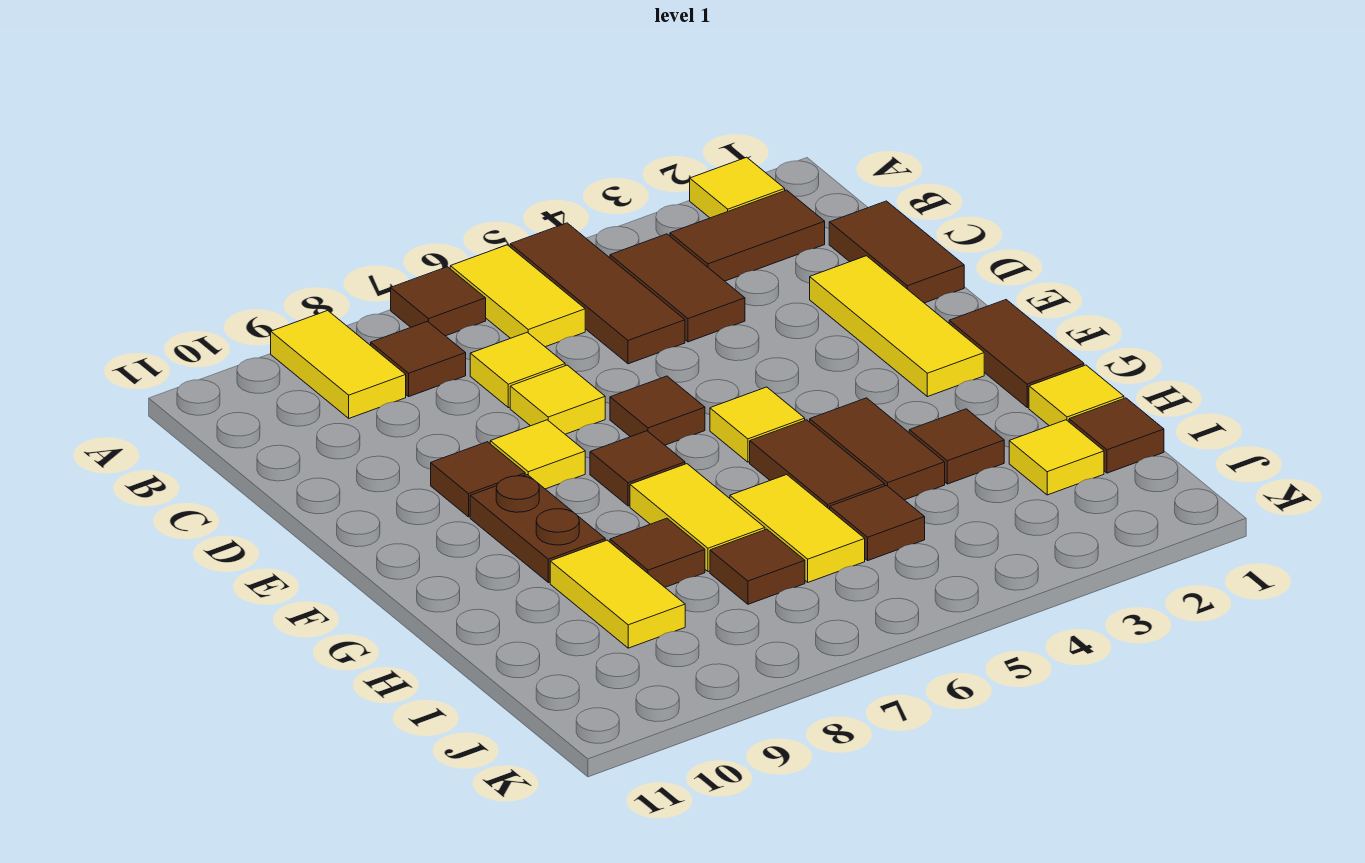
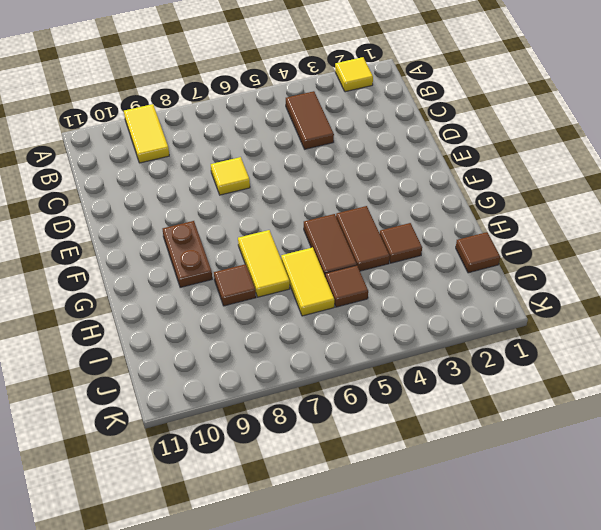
none -> brown tile A5:C5 level 1
none -> yellow tile A6:B6 level 1
none -> brown tile A7 level 1
none -> brown tile B2:B3 level 1

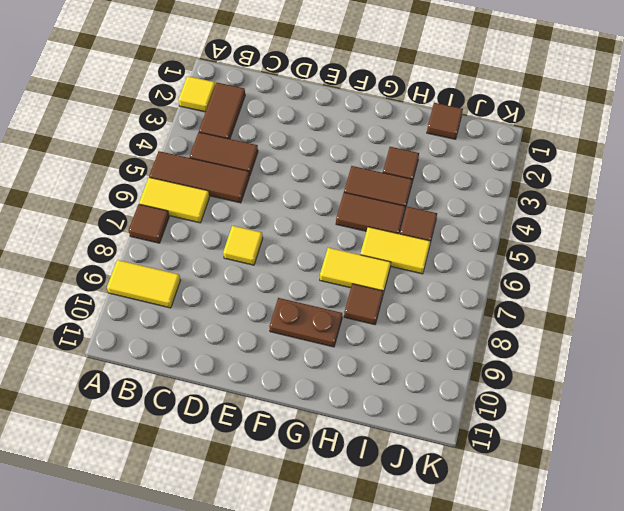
none -> brown tile B8 level 1
none -> brown tile C1:D1 level 1
none -> yellow tile C7 level 1
none -> yellow tile D2:F2 level 1

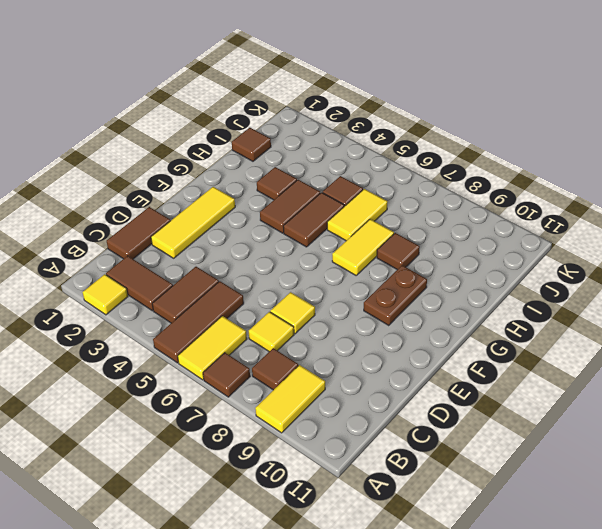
none -> brown tile E6 level 1
none -> yellow tile E8 level 1
none -> brown tile E9 level 1
none -> brown tile F1:G1 level 1

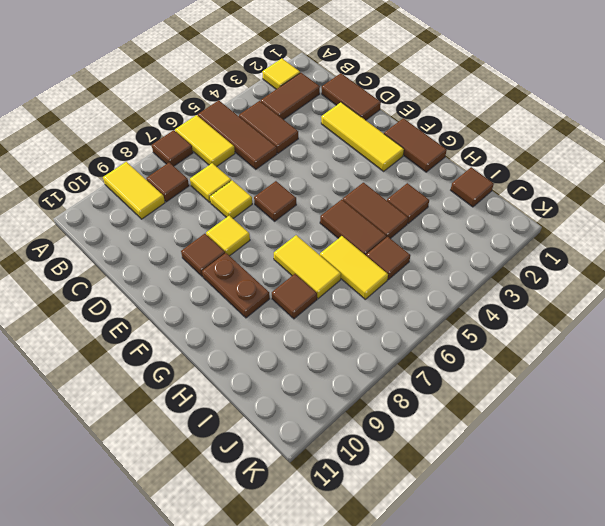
none -> yellow tile F5 level 1
none -> brown tile F7 level 1
none -> yellow tile H1 level 1
none -> yellow tile H9:I9 level 1

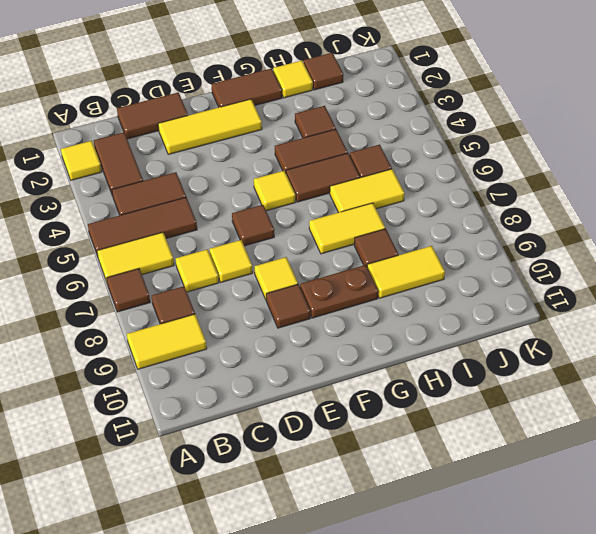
none -> brown tile F7 level 1
none -> yellow tile I2 level 1
none -> brown tile I7 level 1

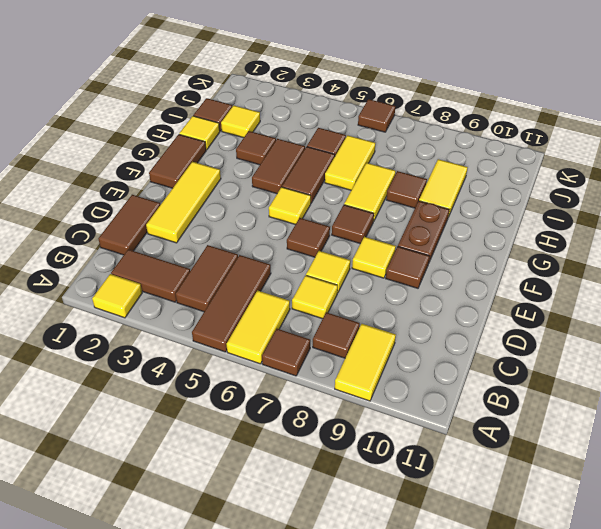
brown tile K6 level 1 -> brown tile I7 level 1

